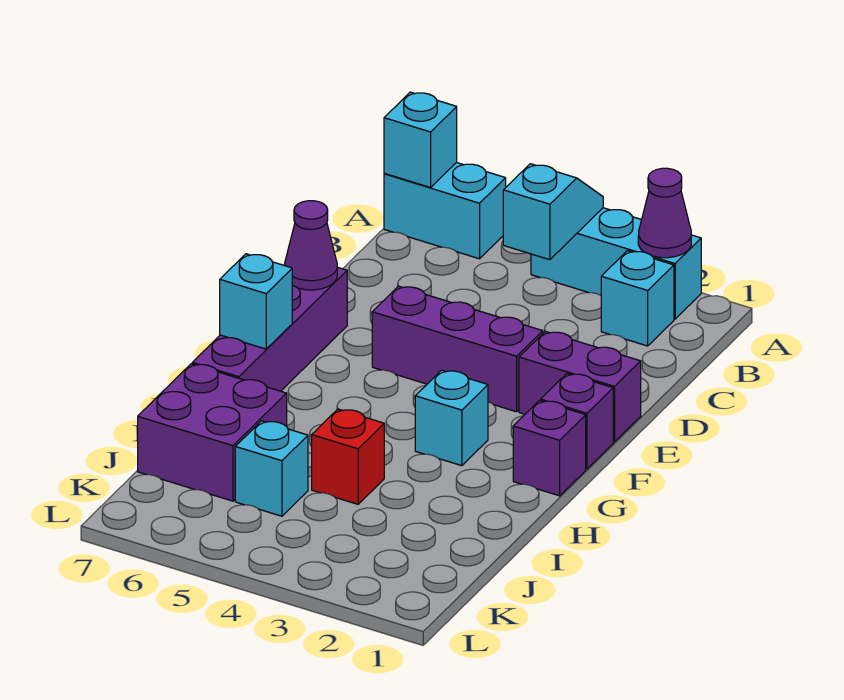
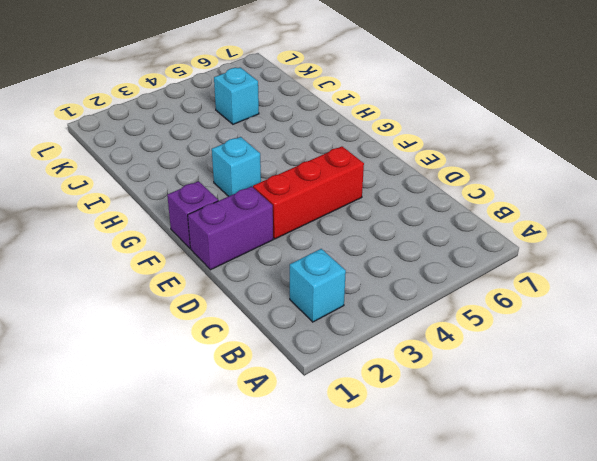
red brick E3:E5 level 1 -> purple brick E3:E5 level 1
none -> cyan brick A2:A4 level 1
none -> cyan brick A6:A7 level 1
none -> purple brick E7:H7 level 1

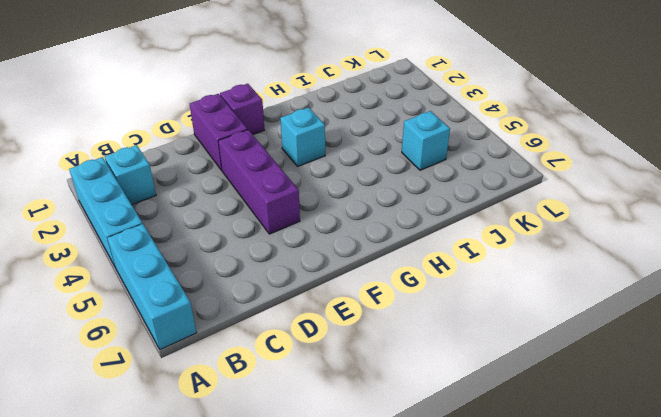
cyan brick A5:A7 level 1 -> cyan brick A6:A7 level 1
none -> purple brick E7:H7 level 1
none -> purple brick G1 level 1
none -> red brick I4 level 1

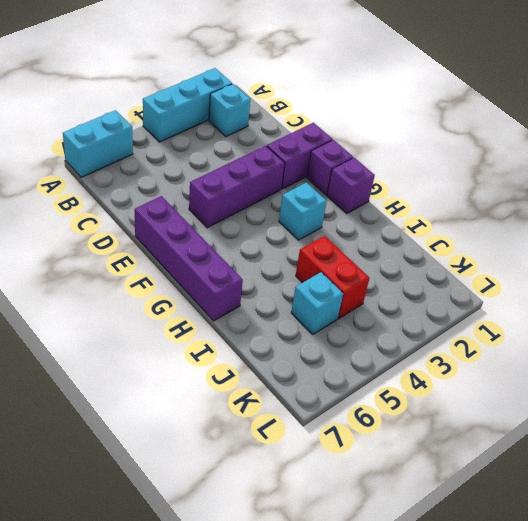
red brick I4:J4 level 1 -> red brick I4 level 1
none -> purple brick I6:J7 level 1
none -> purple cone A2 level 2
none -> cyan slope A4:B4 level 2 top B

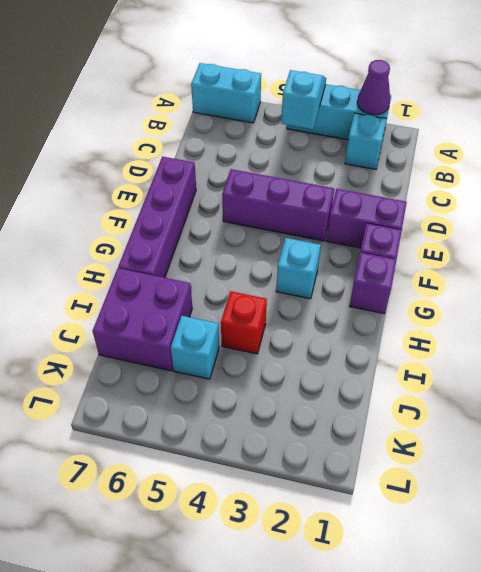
none -> cyan brick A7 level 2
none -> purple cone E7 level 2
none -> cyan brick G7 level 2

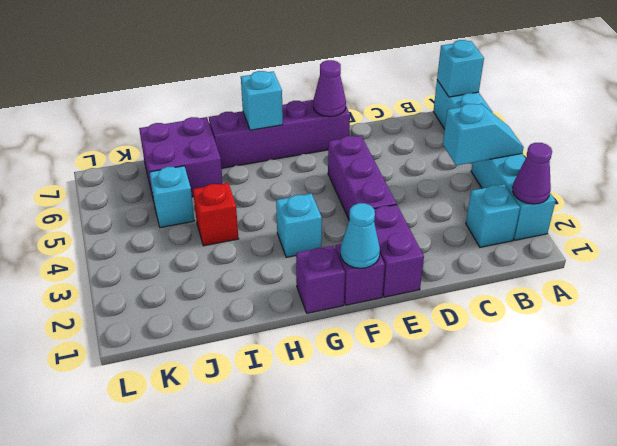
cyan cone F1 level 2 -> none

